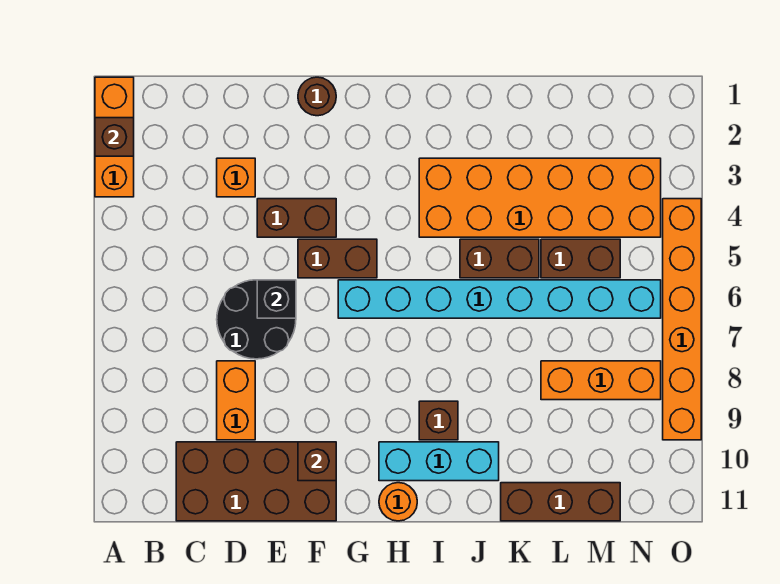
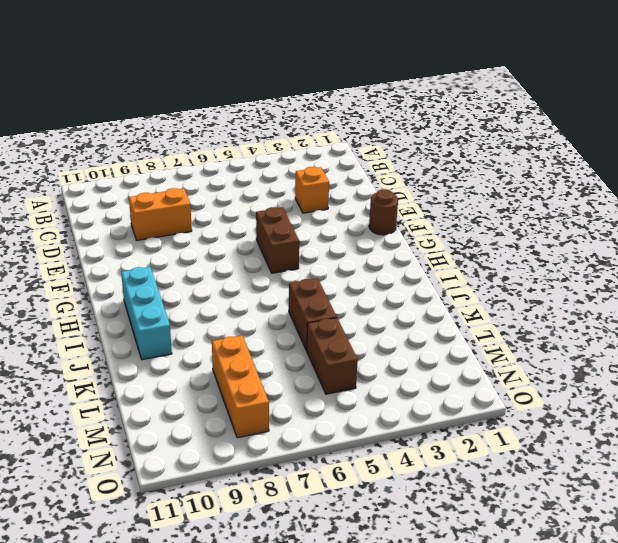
none -> orange brick A1:A3 level 1
none -> brown brick C10:F11 level 1
none -> black round brick D6:E7 level 1

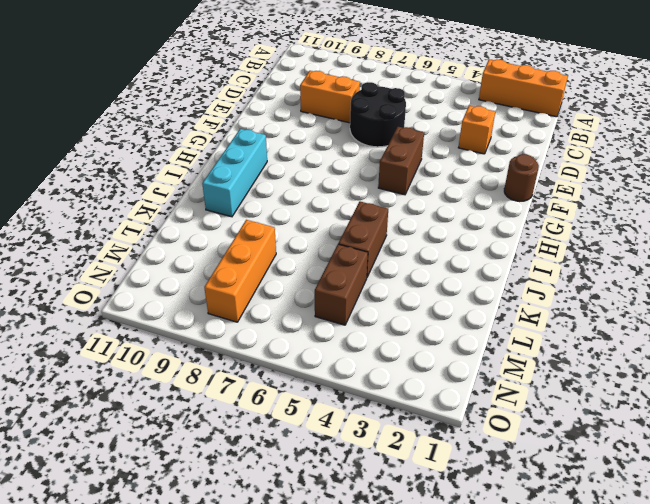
none -> brown brick C10:F11 level 1
none -> brown brick E4:F4 level 1
none -> cyan brick G6:N6 level 1

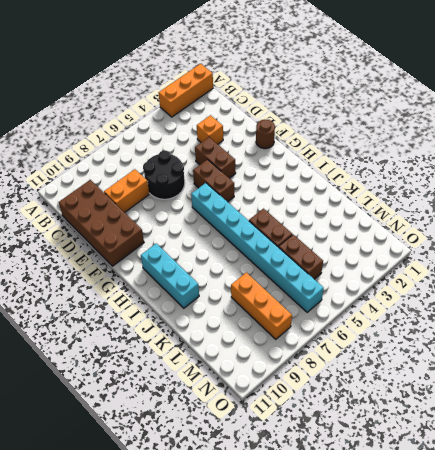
none -> orange round brick H11 level 1
none -> orange brick I3:N4 level 1
none -> brown brick I9 level 1

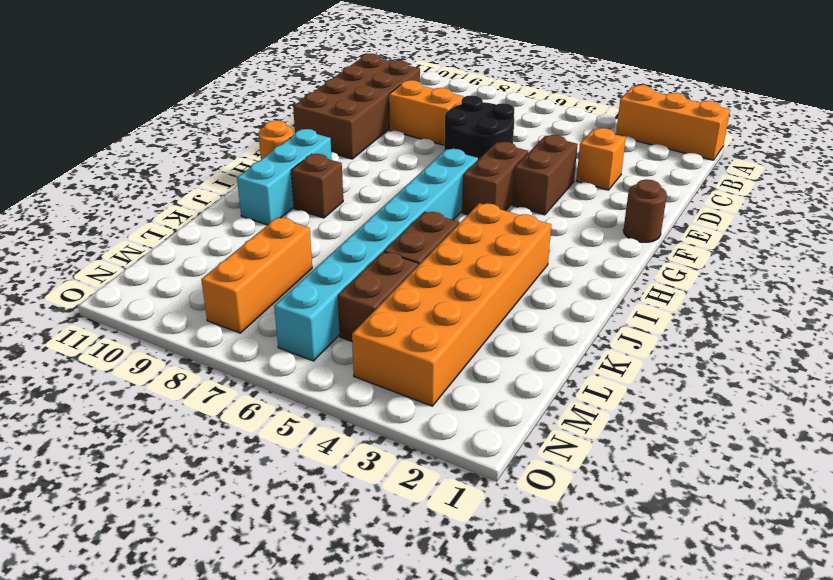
none -> brown brick K11:M11 level 1
none -> orange brick O4:O9 level 1
none -> brown brick A2 level 2

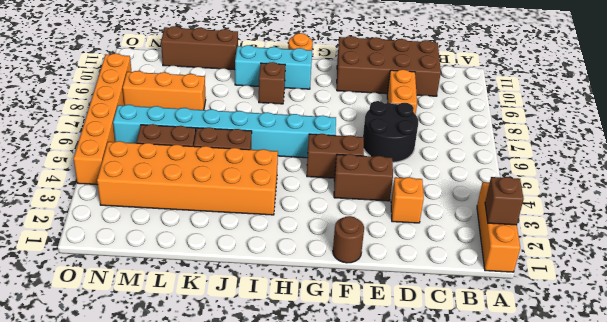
none -> black brick E6 level 2
none -> brown brick F10 level 2

